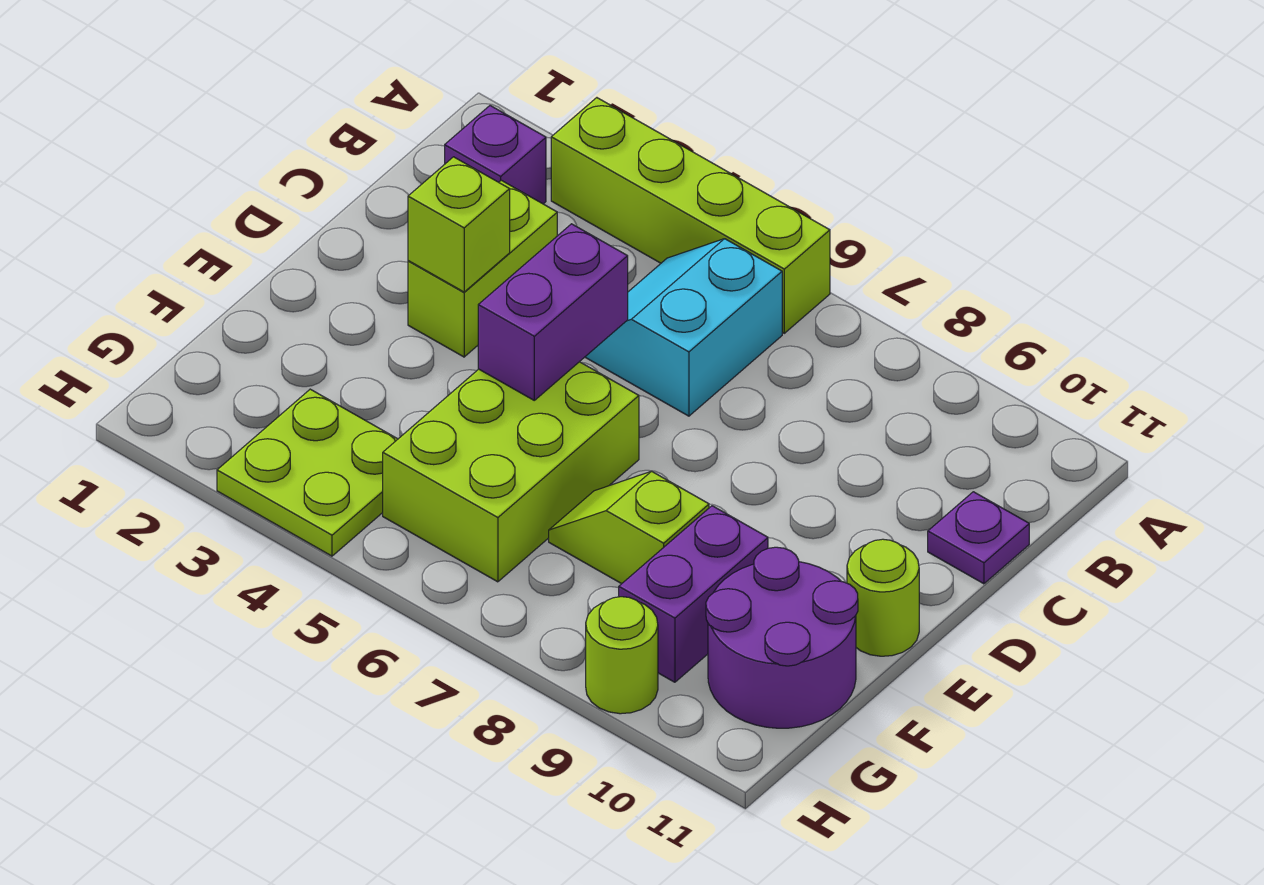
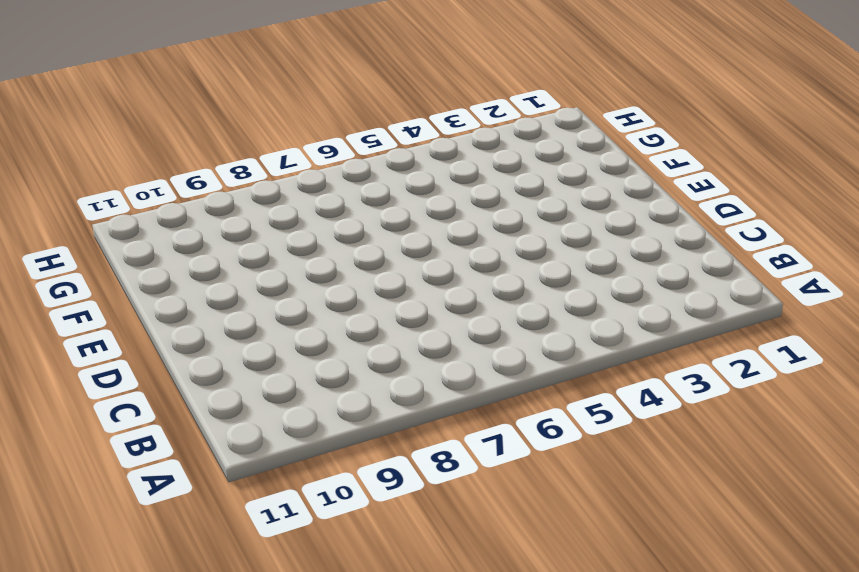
none -> lime brick A3:A6 level 1
none -> purple brick B2 level 1
none -> cyan slope B5:C6 level 1 top 6

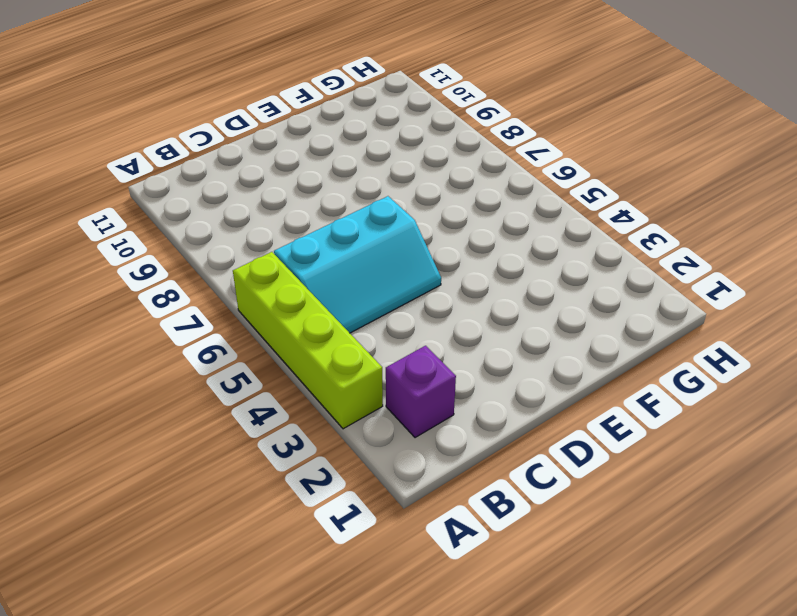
cyan slope B5:D6 level 1 top 6 -> cyan slope B5:C6 level 1 top 6
none -> lime brick C3:D3 level 1
none -> purple plate C11 level 1
none -> lime brick E5:G6 level 1

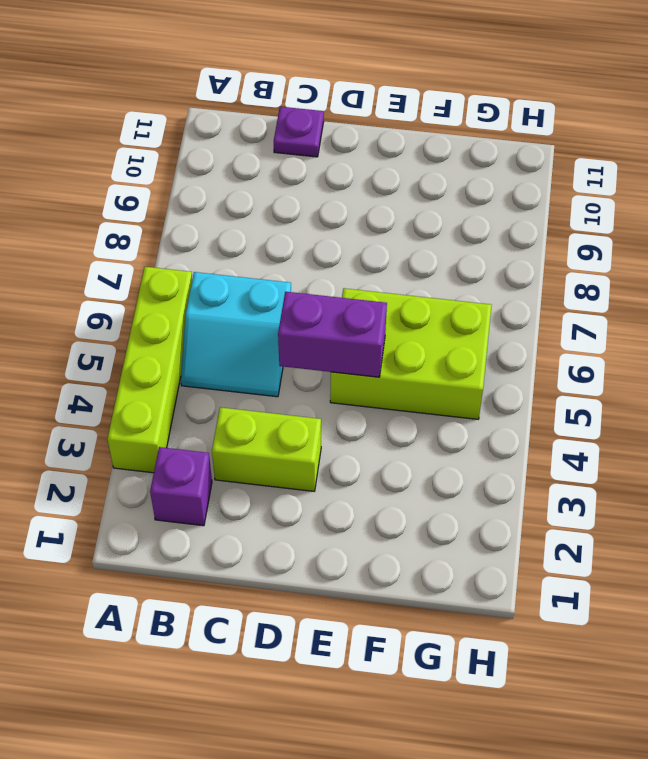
none -> lime round brick E11 level 1
none -> lime slope F7:F8 level 1 top 8
none -> purple brick F9:G9 level 1

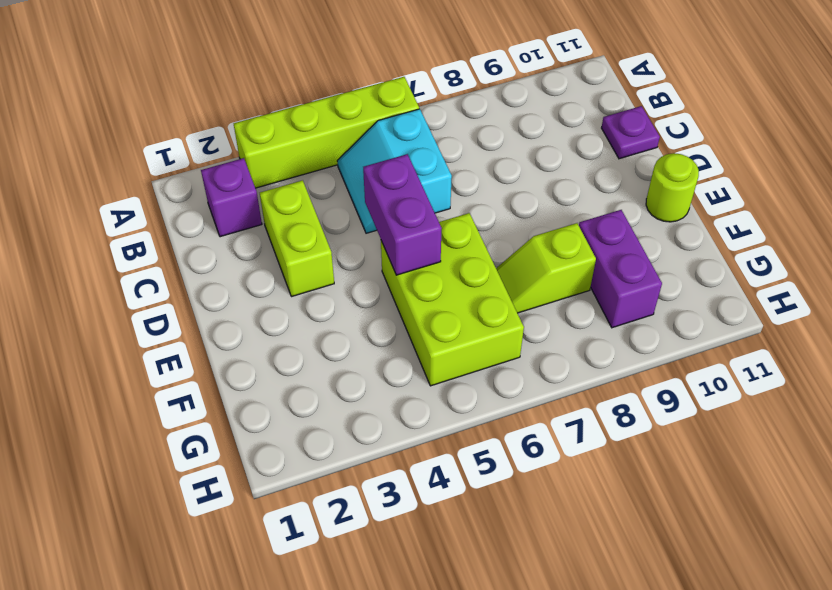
none -> purple round brick F10:G11 level 1
none -> lime plate G3:H4 level 1
none -> lime round brick H9 level 1

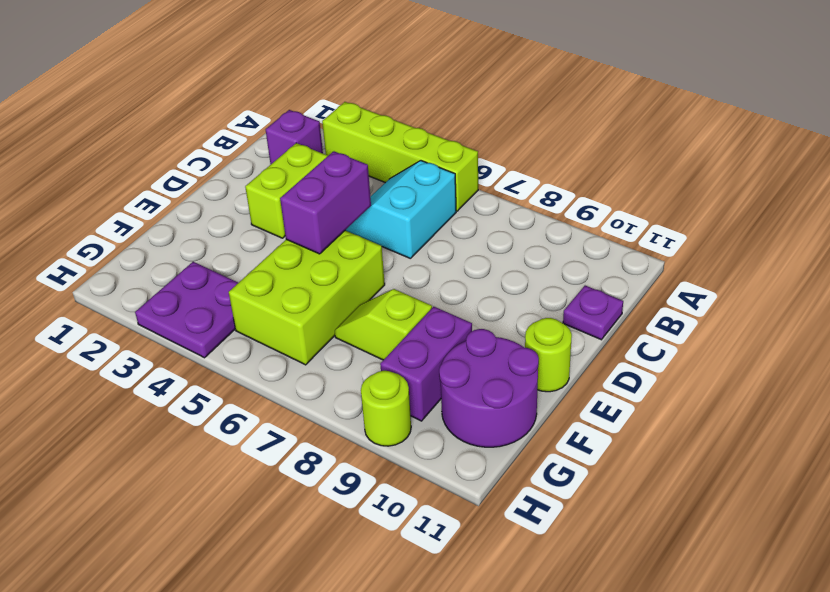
purple plate G3:H4 level 1 -> lime plate G3:H4 level 1
none -> lime brick D3 level 2

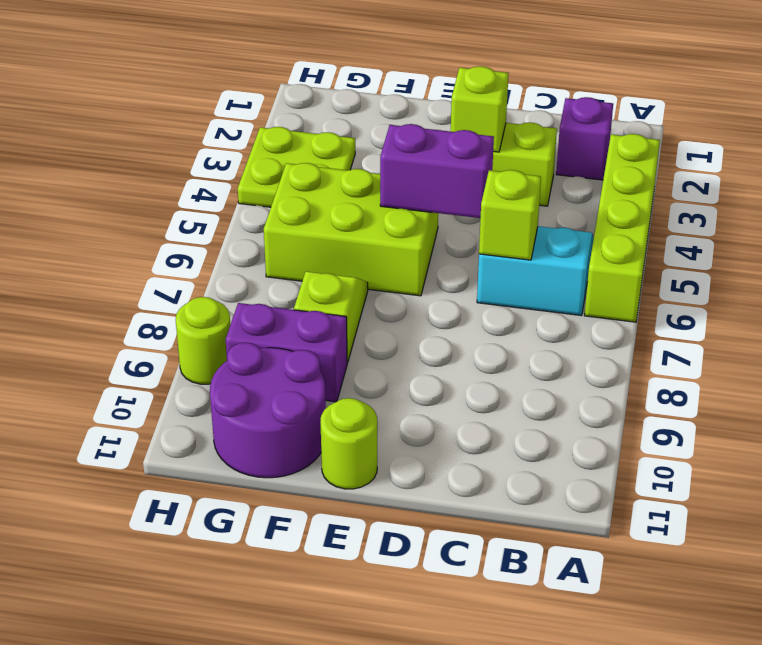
lime brick C6 level 2 -> none
none -> purple plate C11 level 1

